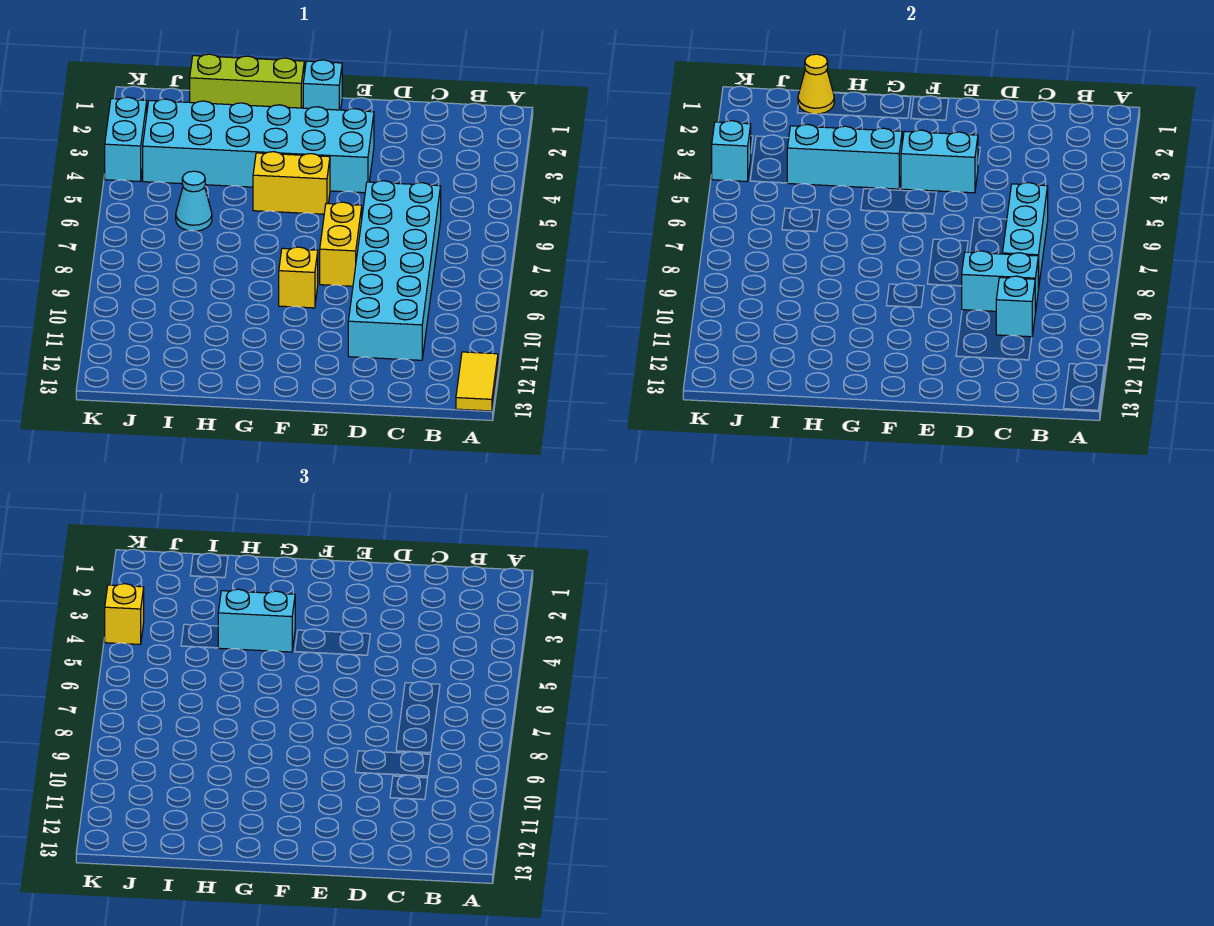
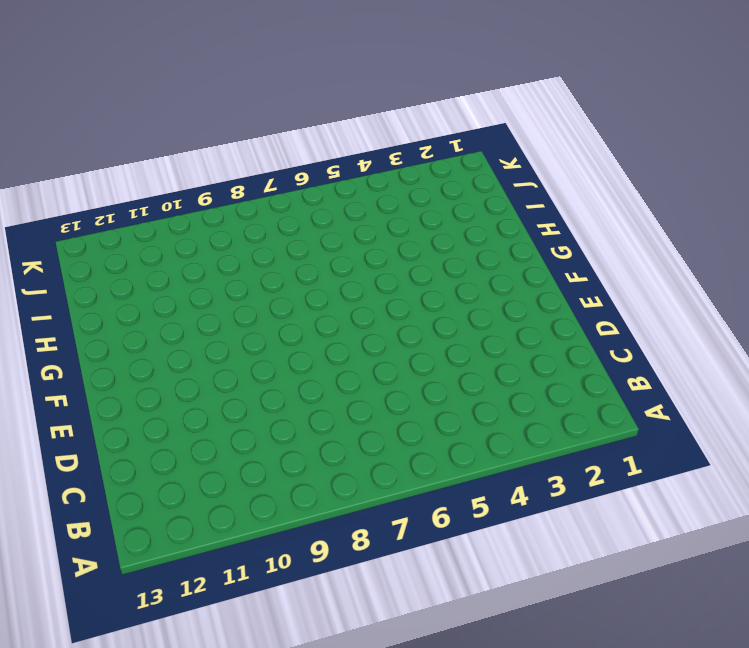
none -> yellow tile A12:A13 level 1
none -> cyan brick C6:D11 level 1
none -> cyan brick E3:J4 level 1

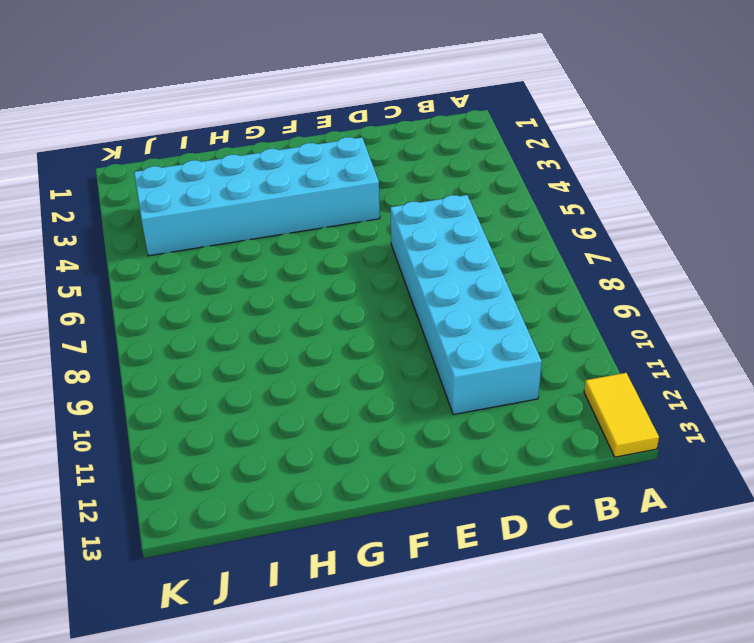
none -> yellow brick E7:E8 level 1
none -> cyan brick F1 level 1
none -> yellow brick F5:G5 level 1

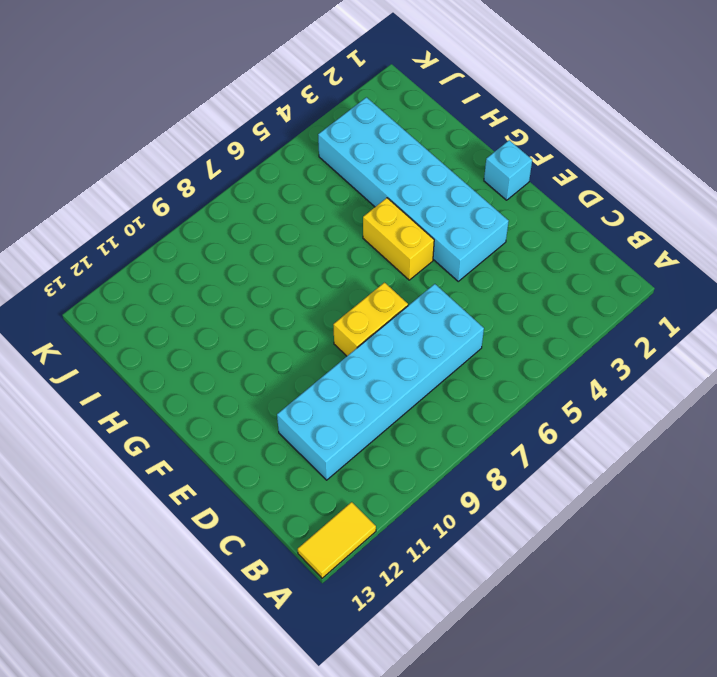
none -> yellow brick F9 level 1
none -> lime brick G1:I1 level 1
none -> cyan cone I6 level 1

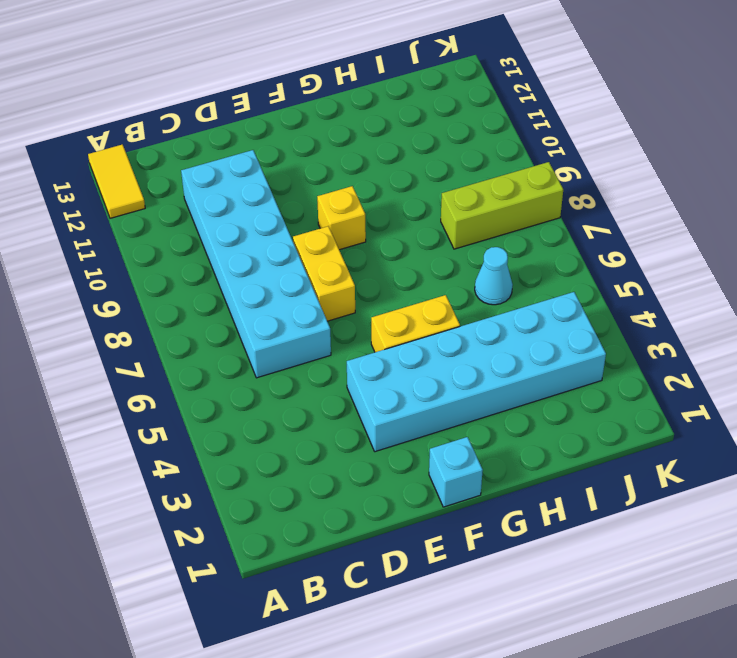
lime brick I8:K8 level 1 -> lime brick G1:I1 level 1
none -> cyan brick K3:K4 level 1
none -> cyan brick C6:C8 level 2
none -> cyan brick C9:D9 level 2

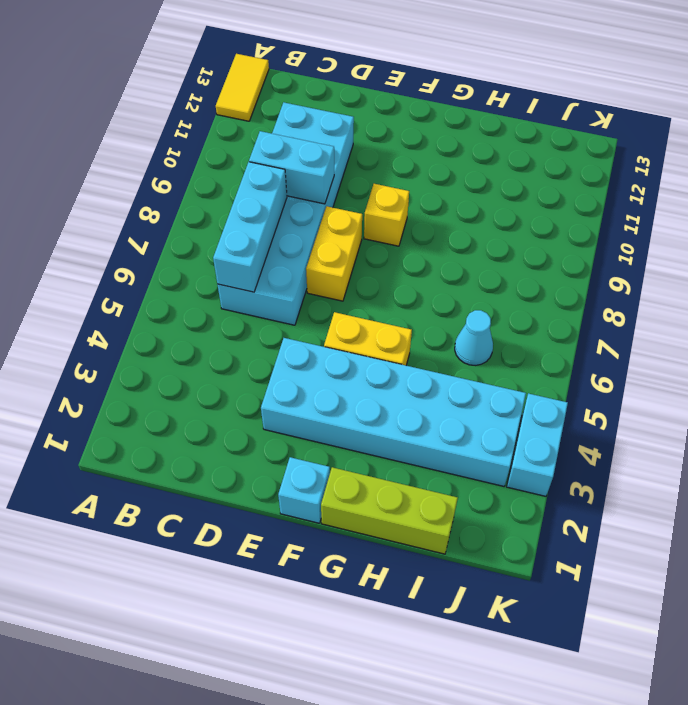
none -> cyan brick C10 level 2
none -> cyan brick E4:F4 level 2
none -> cyan brick G4:I4 level 2

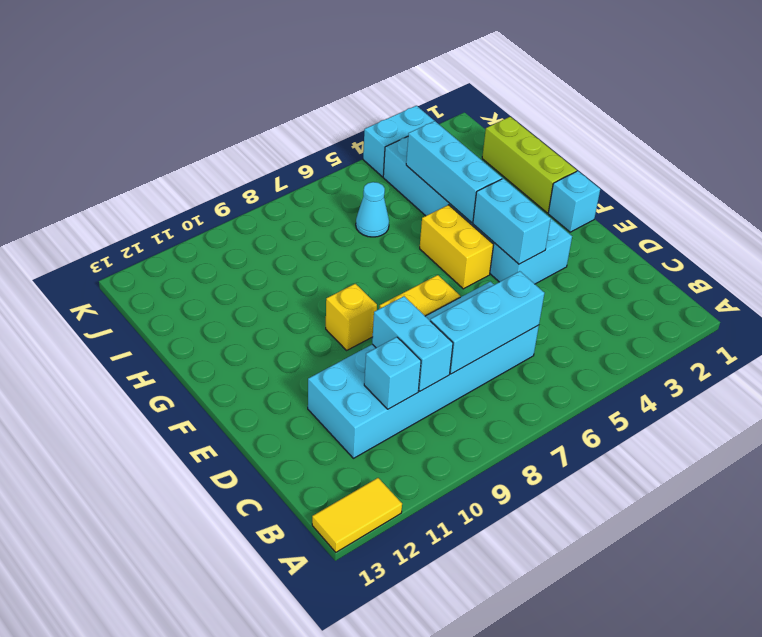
none -> yellow cone I1 level 2
none -> cyan brick K4 level 2
none -> cyan brick G4:H4 level 3

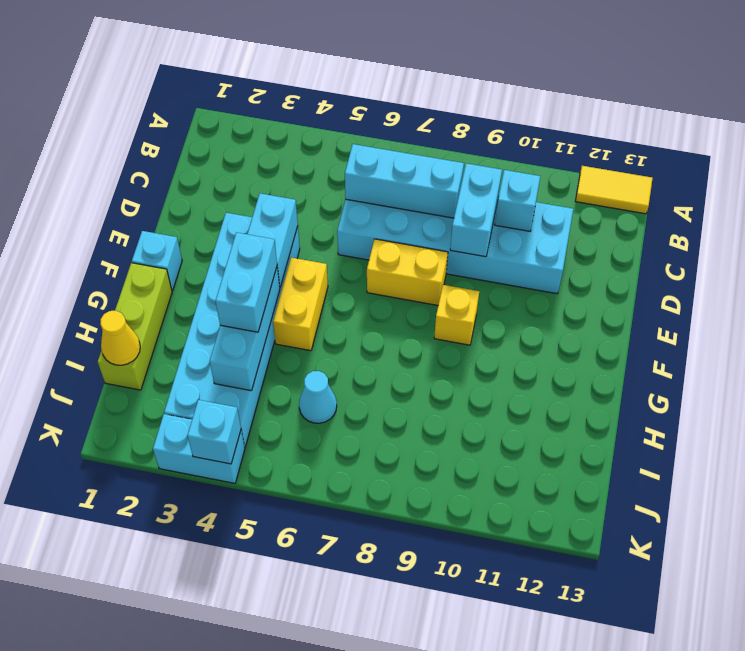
none -> yellow brick K4 level 3

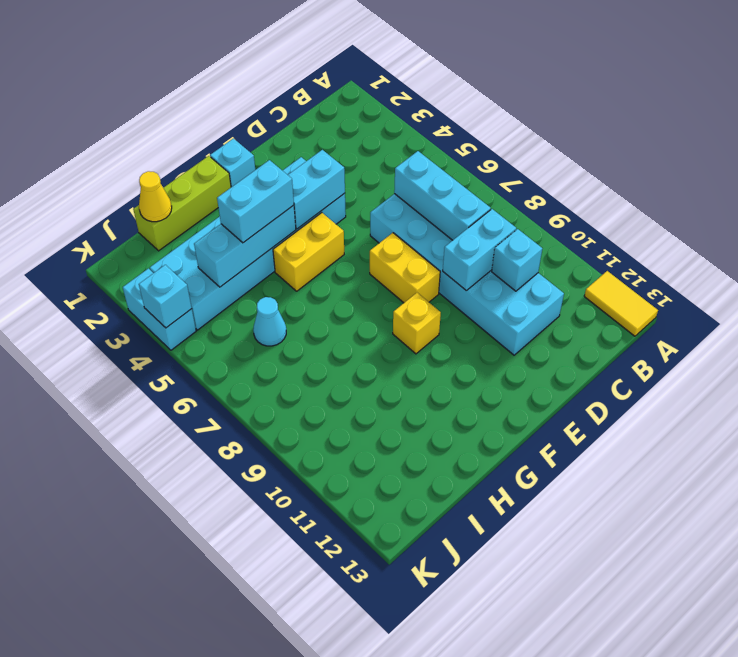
none -> yellow brick K4 level 3

